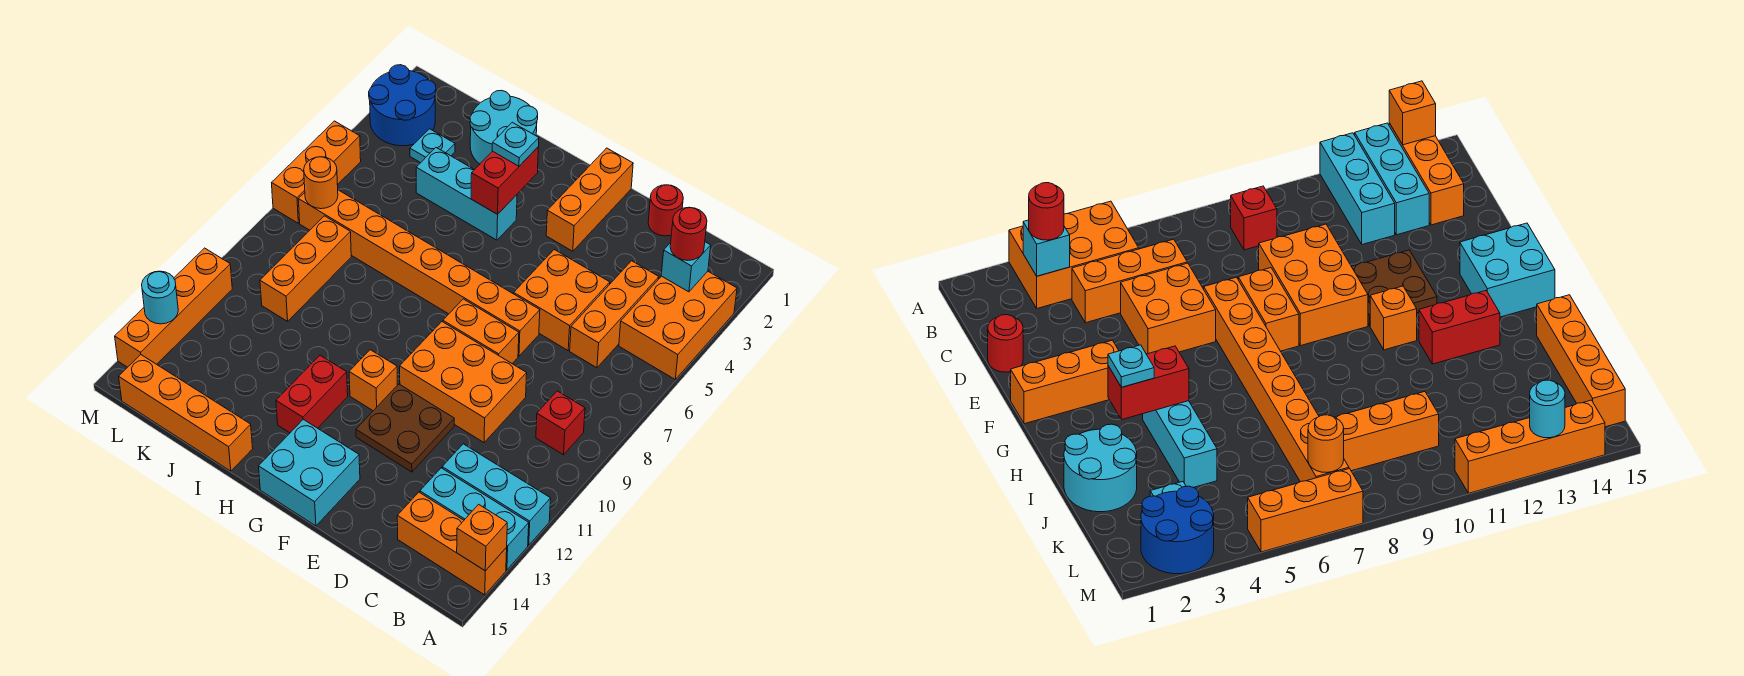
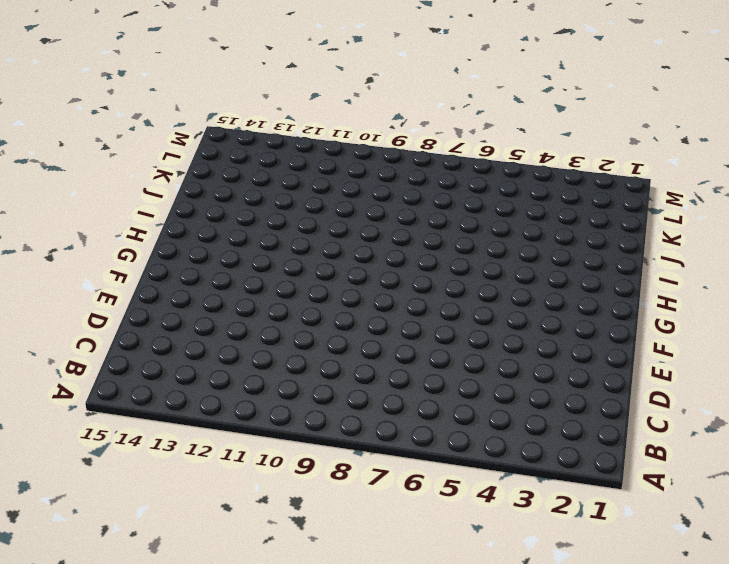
none -> orange brick A3:B5 level 1
none -> cyan brick A12:C12 level 1
none -> cyan brick A13:C13 level 1
none -> orange brick A14:C14 level 1

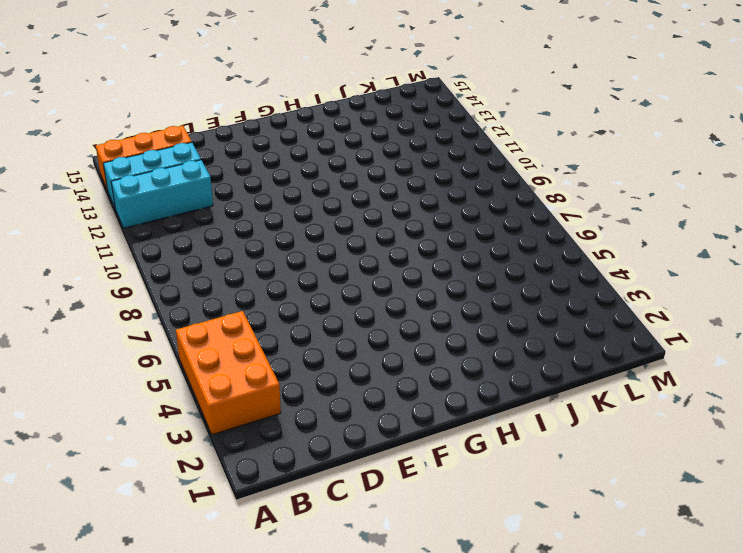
none -> red brick B9 level 1
none -> orange brick C4:C6 level 1
none -> red round brick D1 level 1
none -> orange brick D5:E6 level 1

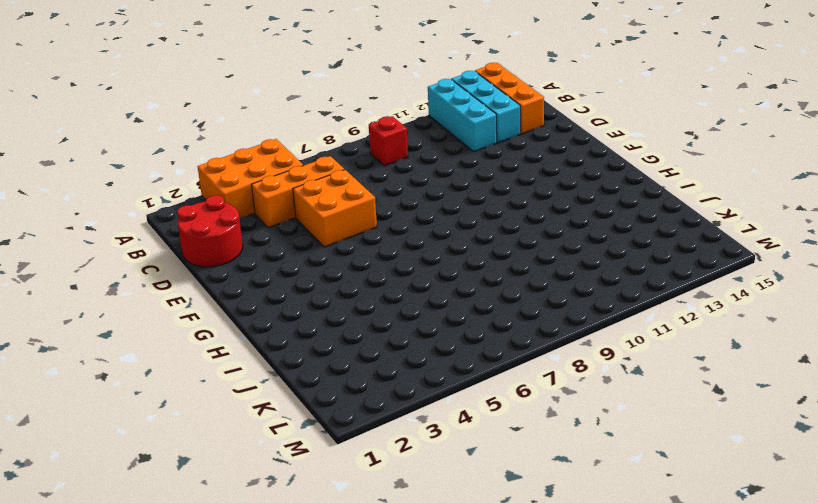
red round brick C1:D2 level 1 -> red round brick D1 level 1
none -> orange brick D9:F10 level 1
none -> orange brick E7:L7 level 1
none -> orange brick E8:F8 level 1
none -> brown plate E11:F12 level 1

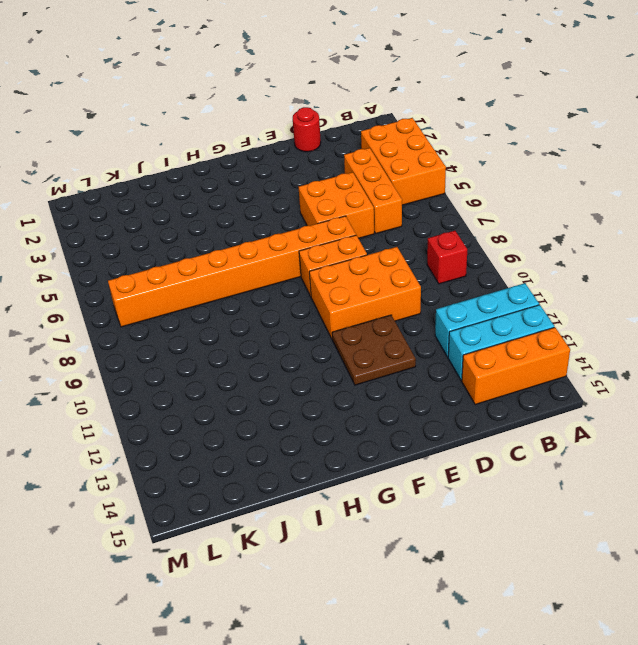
none -> orange brick F1:F3 level 1
none -> cyan brick F14:G15 level 1
none -> orange brick G11 level 1
none -> cyan brick H4:J4 level 1

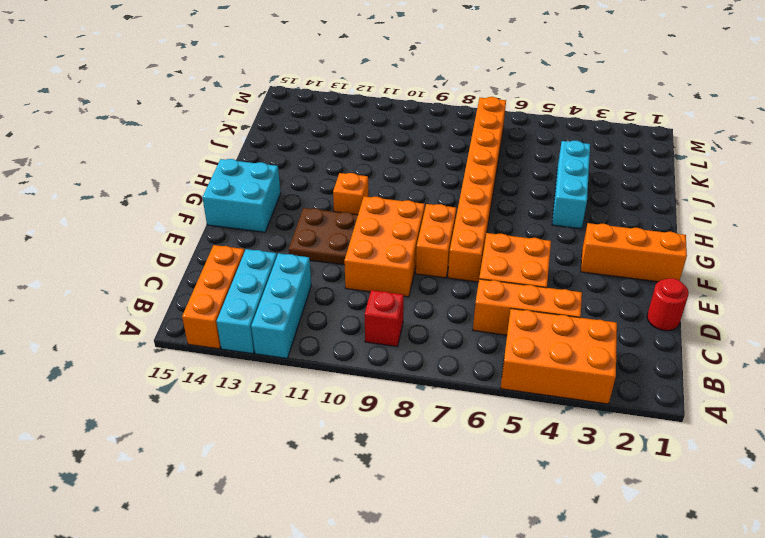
none -> red brick H12:H13 level 1
none -> cyan round brick I1:J2 level 1
none -> orange brick I15:L15 level 1
none -> cyan plate K3 level 1

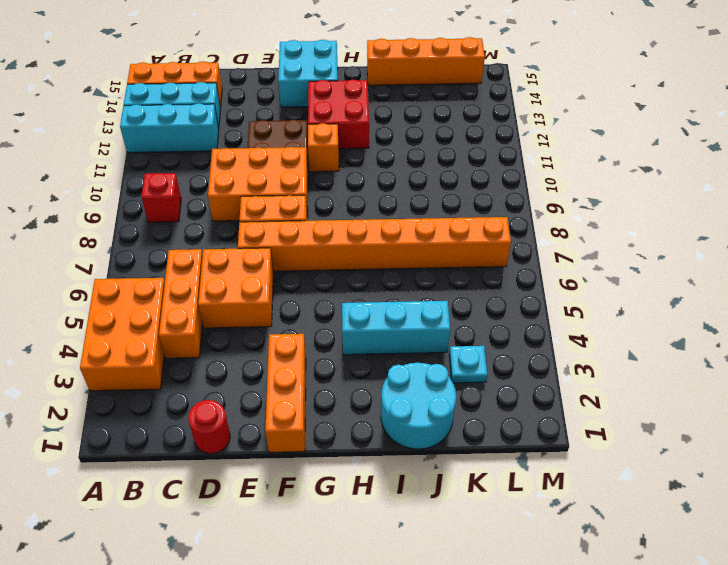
red brick G12:H13 level 1 -> red brick H12:H13 level 1
none -> orange brick K8:K10 level 1
none -> blue round brick L2:M3 level 1
none -> orange brick M5:M7 level 1
none -> orange brick M11:M14 level 1

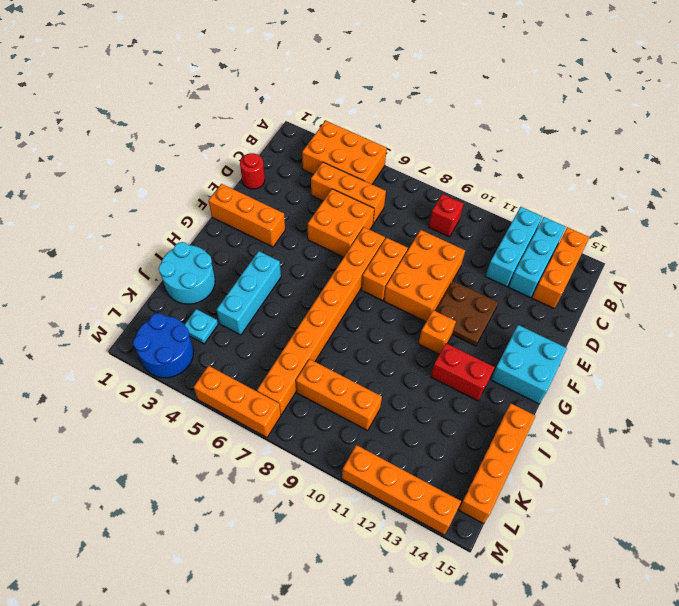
none -> orange brick A14 level 2
none -> cyan brick B3 level 2
none -> red brick H3:H4 level 2
none -> orange round brick L7 level 2

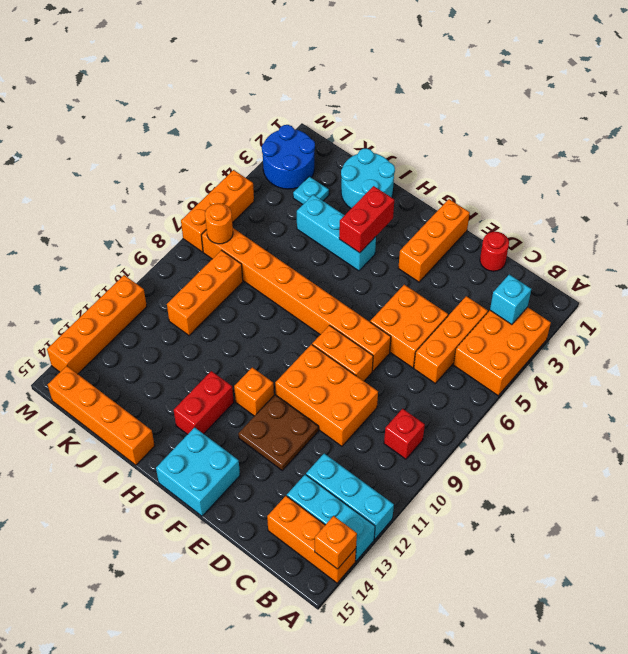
none -> cyan round brick M13 level 2
none -> red round brick B3 level 3
none -> cyan plate H3 level 3

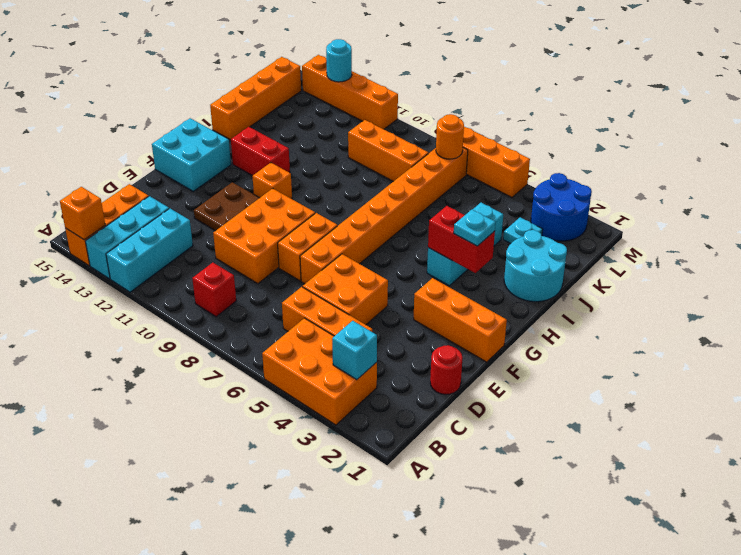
none -> red round brick B3 level 3

